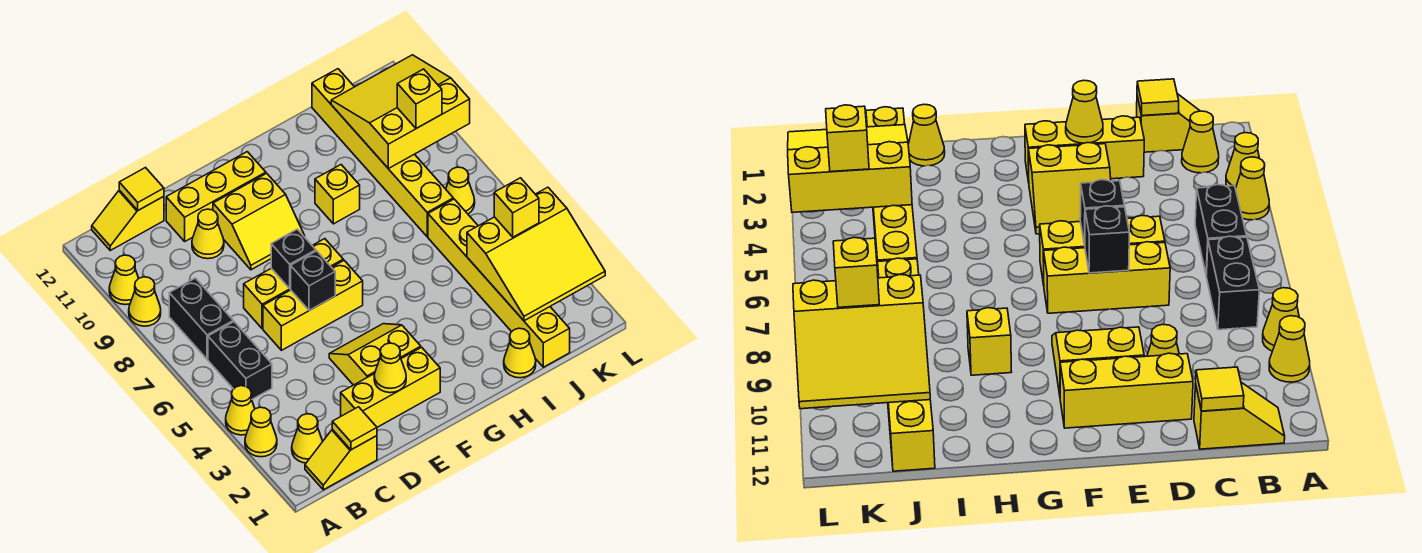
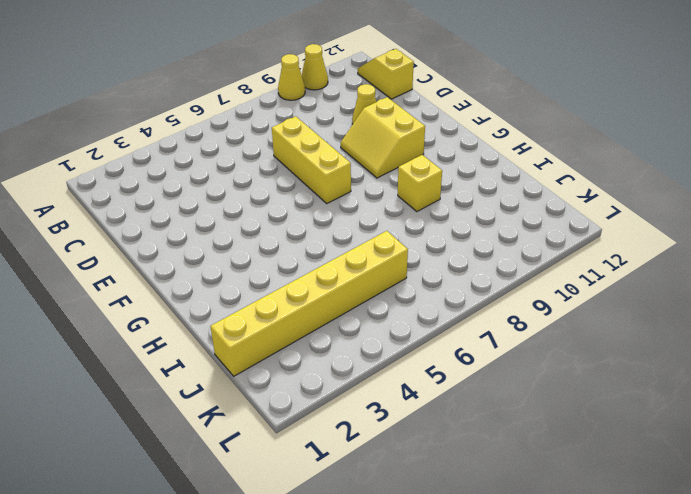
none -> yellow cone A3 level 1
none -> yellow cone A4 level 1
none -> yellow slope B1:C1 level 1 top C
none -> yellow cone B2 level 1

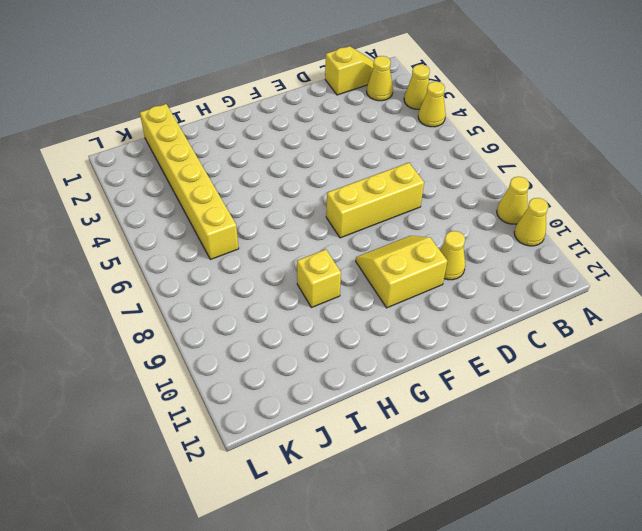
none -> black brick B5:B6 level 1
none -> black brick B7:B8 level 1
none -> yellow slope B12:C12 level 1 top C
none -> yellow brick D2:F2 level 1

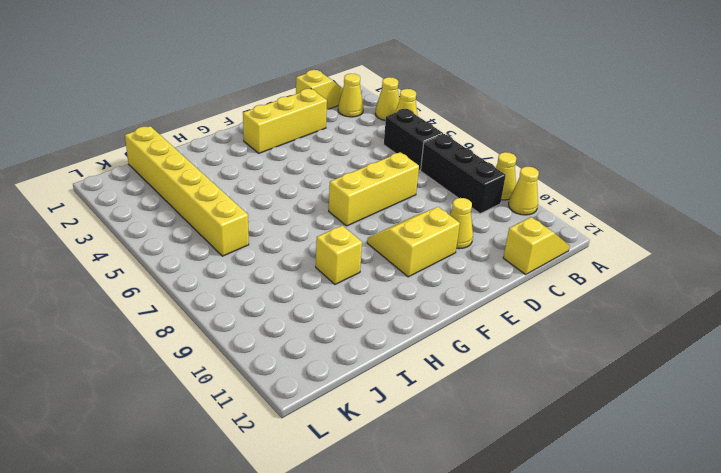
black brick B7:B9 level 1 -> black brick B7:B8 level 1
none -> yellow brick D6:F6 level 1
none -> yellow brick D11:F11 level 1
none -> yellow slope E3:F4 level 1 top 3
none -> yellow cone I1 level 1

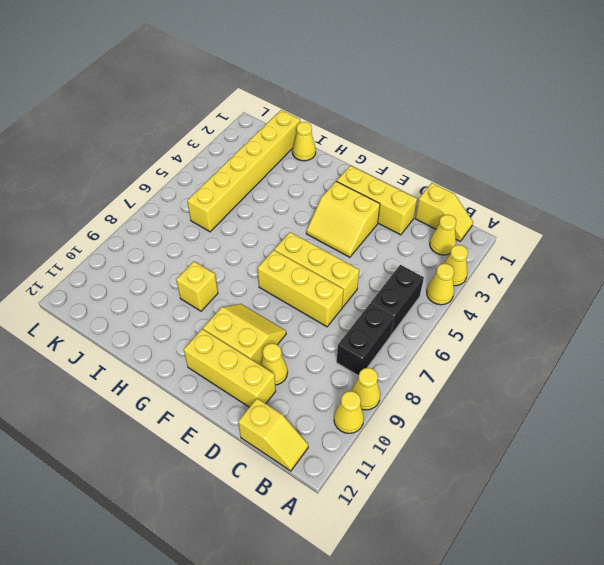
none -> yellow brick J7:J12 level 1
none -> yellow cone K7 level 1
none -> yellow tile C1 level 2
none -> yellow tile C12 level 2

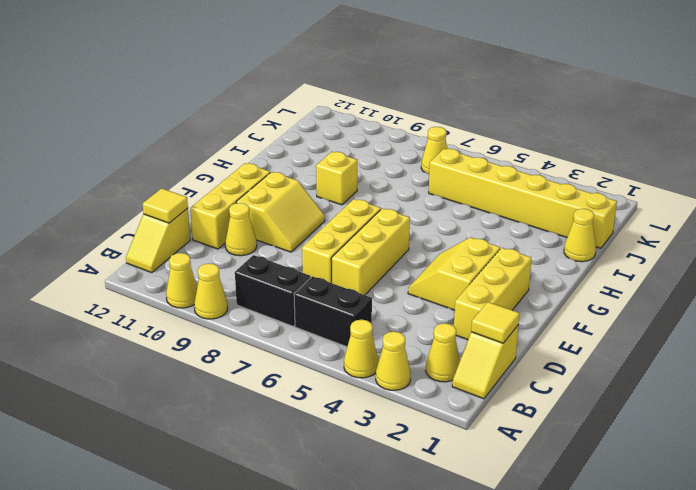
none -> yellow brick J7:J12 level 1
none -> yellow cone E2 level 2
none -> black brick E6 level 2
none -> black brick E7 level 2

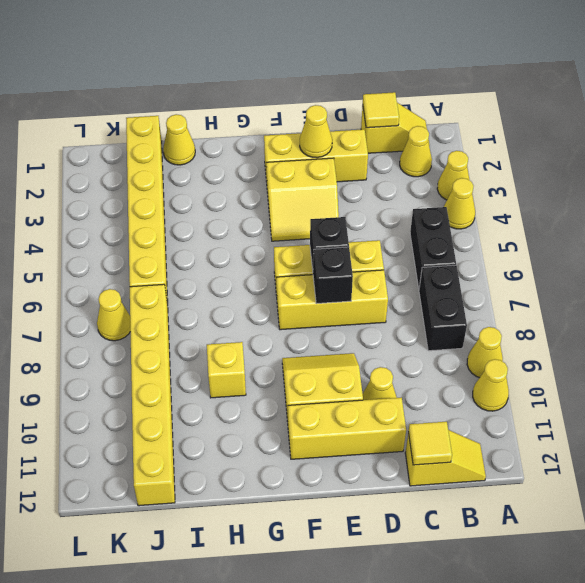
none -> yellow slope J2:L4 level 2 top 4
none -> yellow slope J9:L11 level 2 top 9
none -> yellow brick K4 level 3
none -> yellow brick K9 level 3

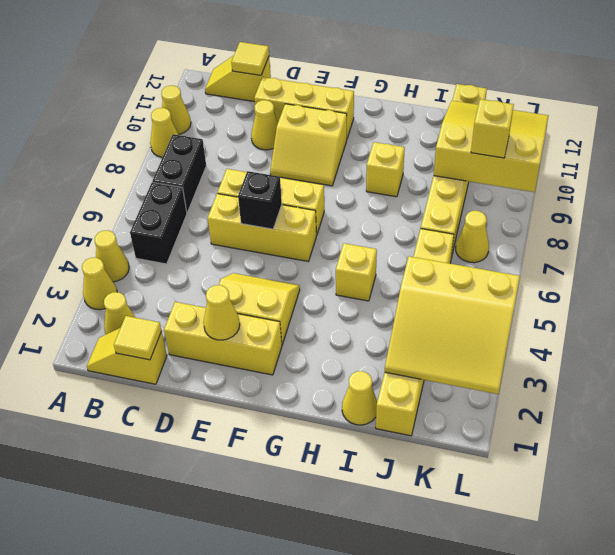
yellow brick H5 level 1 -> yellow brick K4 level 3
none -> black brick E7 level 2

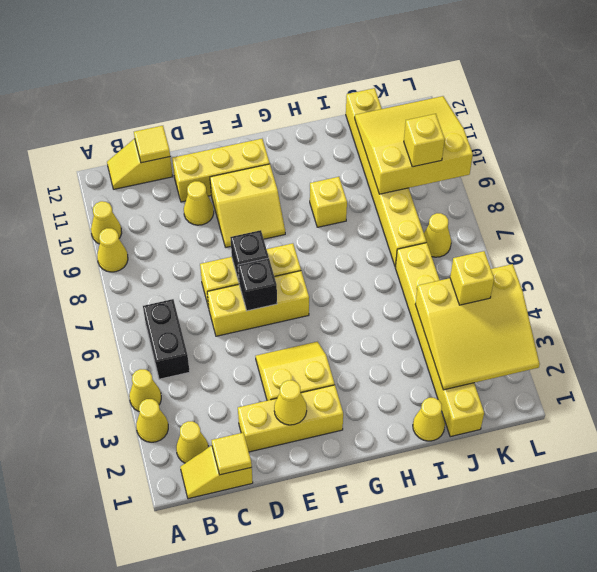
none -> black brick B7:B8 level 1

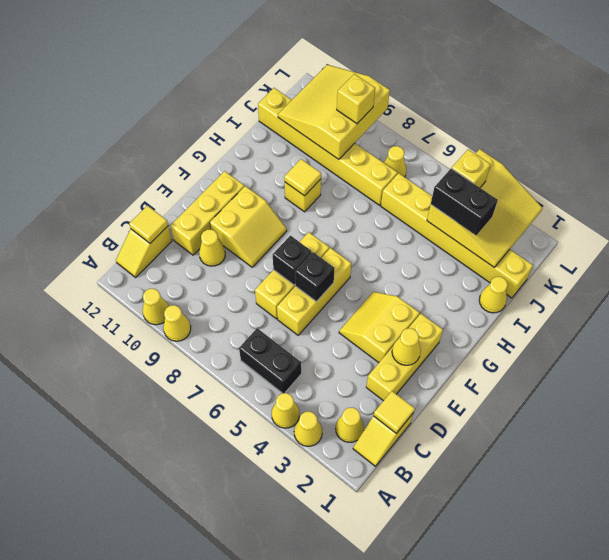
yellow tile H9 level 2 -> none
black brick J3:J4 level 3 -> black brick B7:B8 level 1

